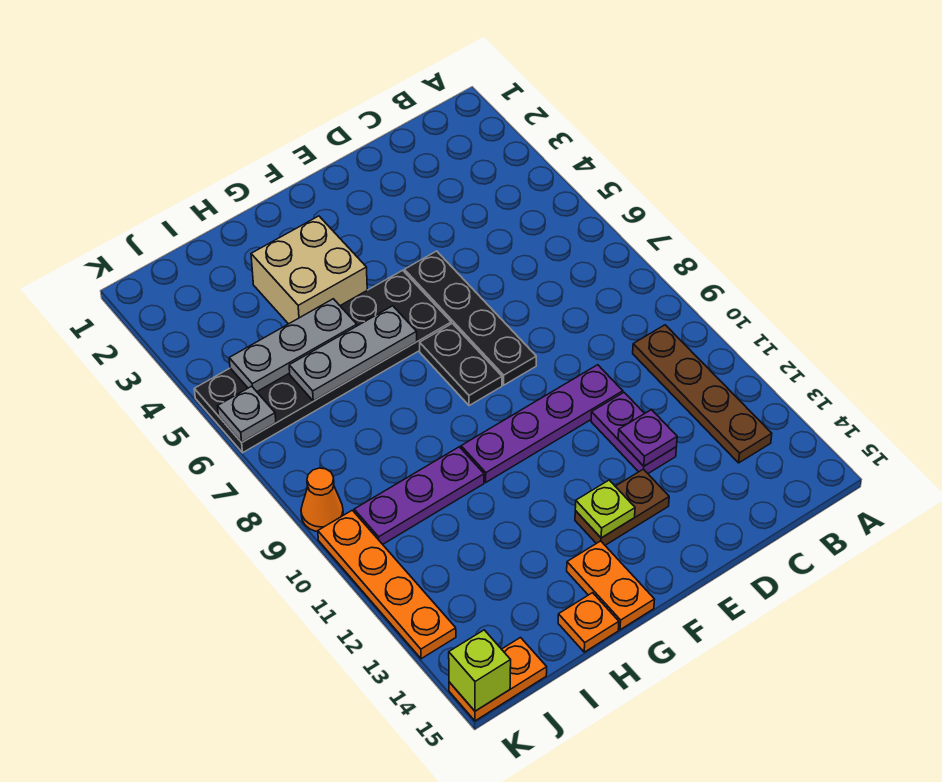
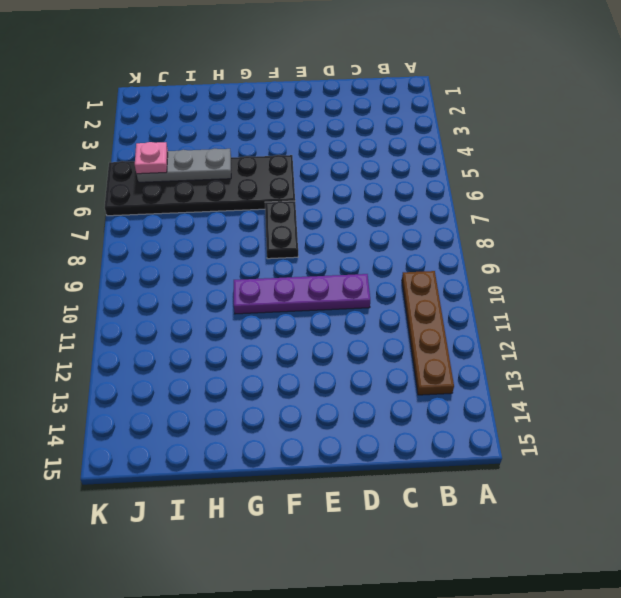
pink plate J5 level 3 -> none
none -> purple plate D11:D12 level 1
none -> black plate E5:E8 level 1
none -> brown plate E13:F13 level 1

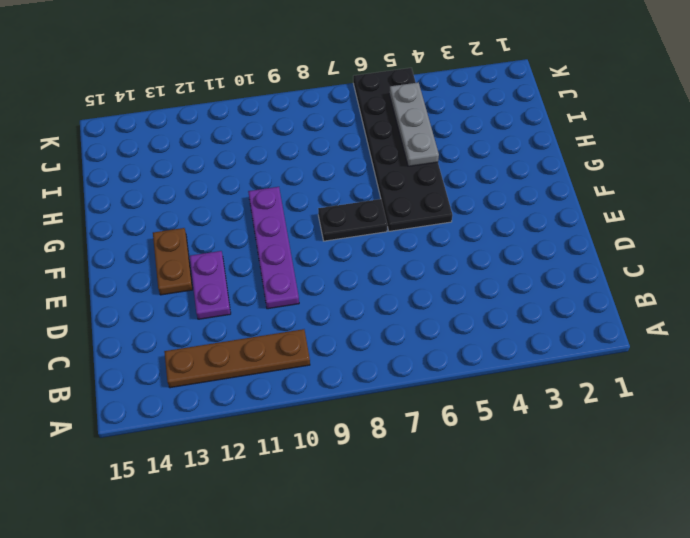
purple plate D12:E12 level 1 -> purple plate D11:D12 level 1
none -> black plate E5:E8 level 1
none -> tan brick G3:H4 level 1
none -> orange plate G14:G15 level 1

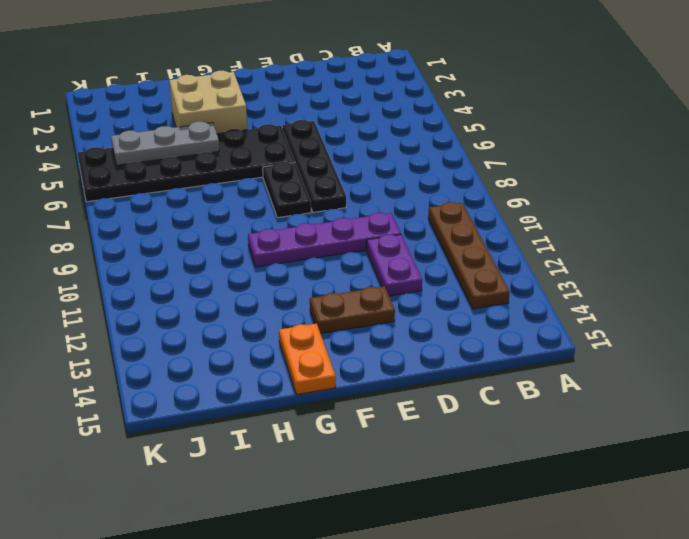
none -> purple plate H10:J10 level 1
none -> orange plate H15 level 1
none -> orange plate J15:K15 level 1

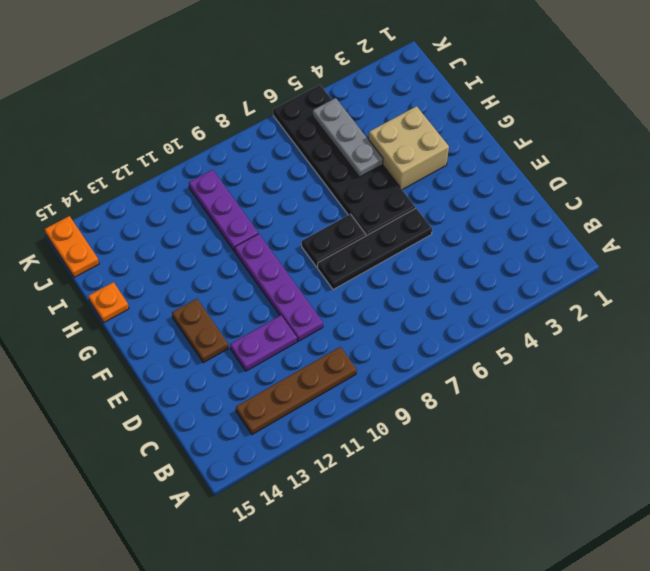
none -> orange plate G14:G15 level 1
none -> orange cone K9 level 1
none -> orange plate K10:K13 level 1

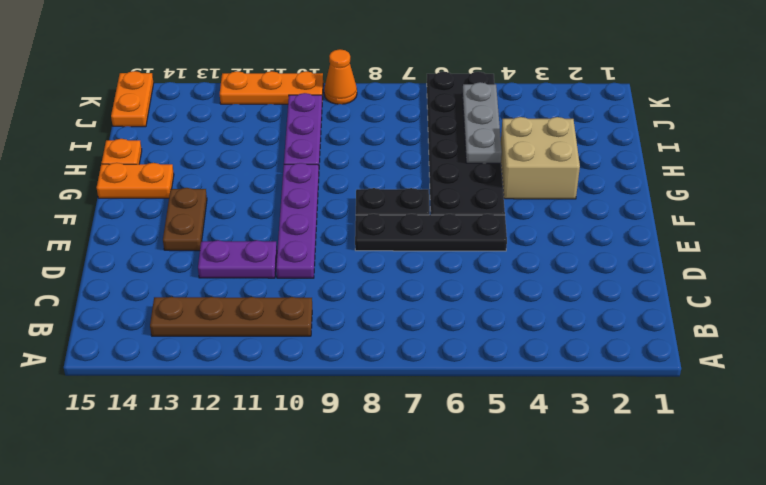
orange plate K10:K12 level 1 -> orange plate K10:K13 level 1
none -> purple plate D12 level 2
none -> lime plate F13 level 2
none -> grey plate G6:I6 level 2

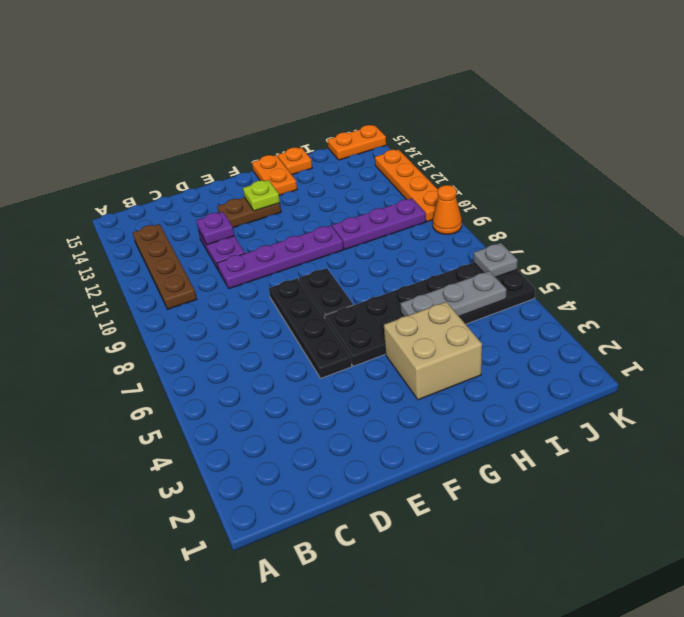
none -> grey plate G6:I6 level 2
none -> lime brick K15 level 2

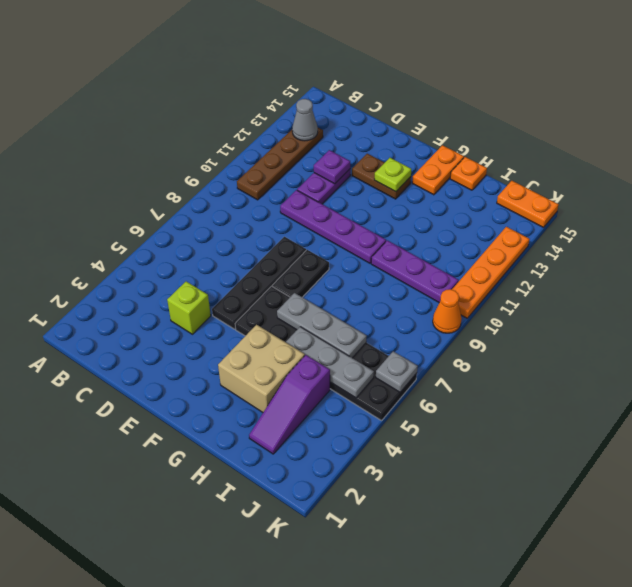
grey cone B13 level 2 -> none
lime brick D4 level 1 -> lime brick K15 level 2
purple slope I2:I4 level 1 top 4 -> none

